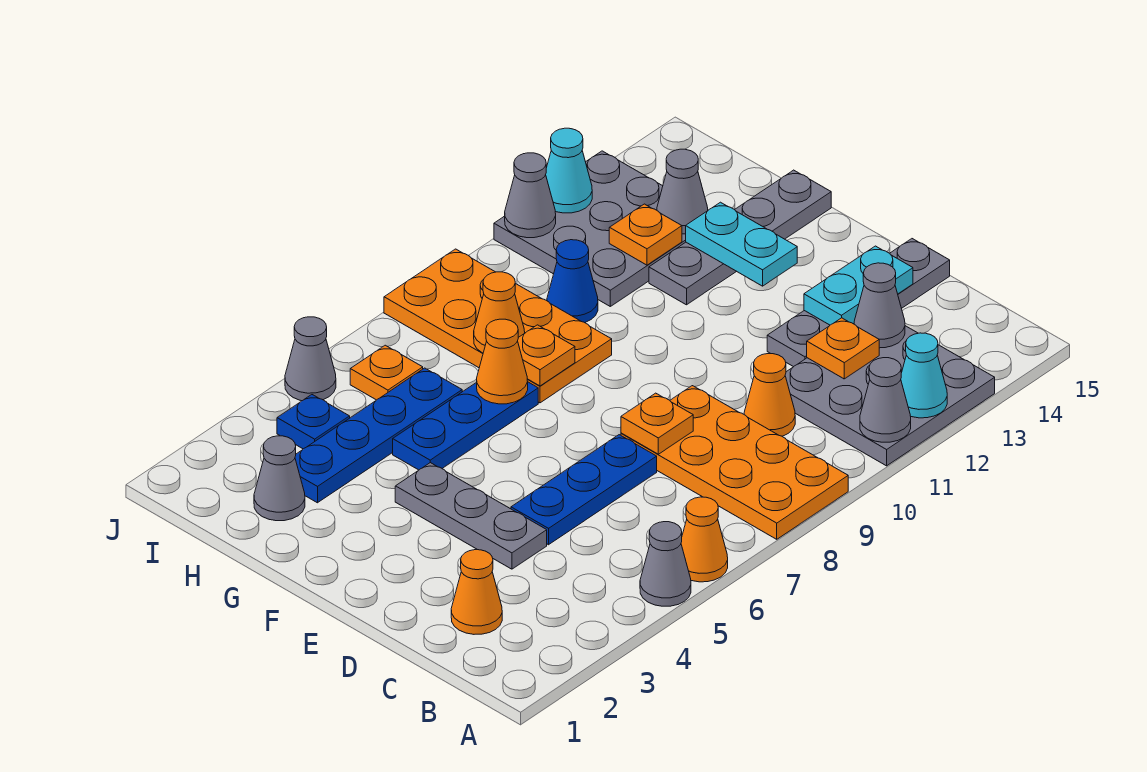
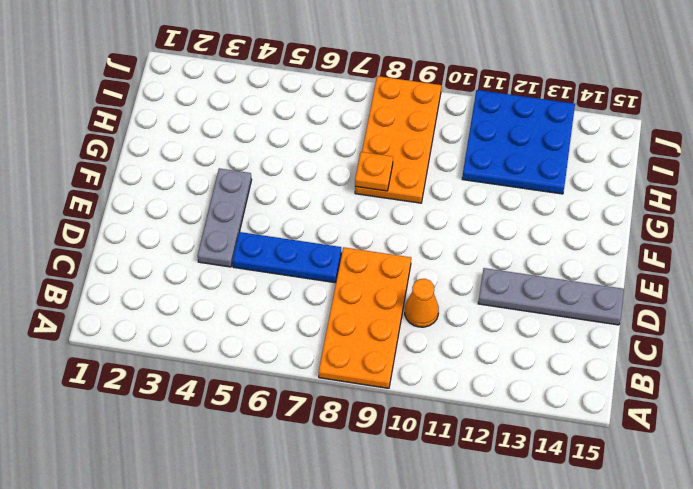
blue plate H11:J13 level 1 -> grey plate H11:J13 level 1
none -> grey cone A5 level 1
none -> orange cone A6 level 1
none -> grey plate A11:C13 level 1
none -> orange cone C2 level 1

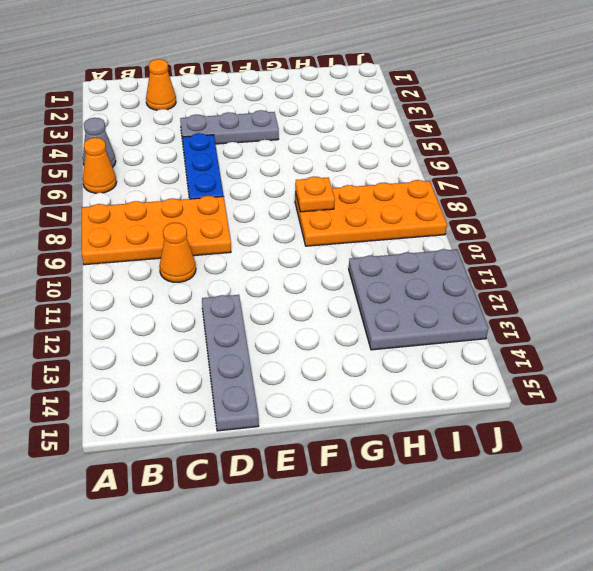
none -> grey plate A11:C13 level 1
none -> blue plate G5:G7 level 1
none -> grey plate G12:G15 level 1
none -> grey cone H2 level 1

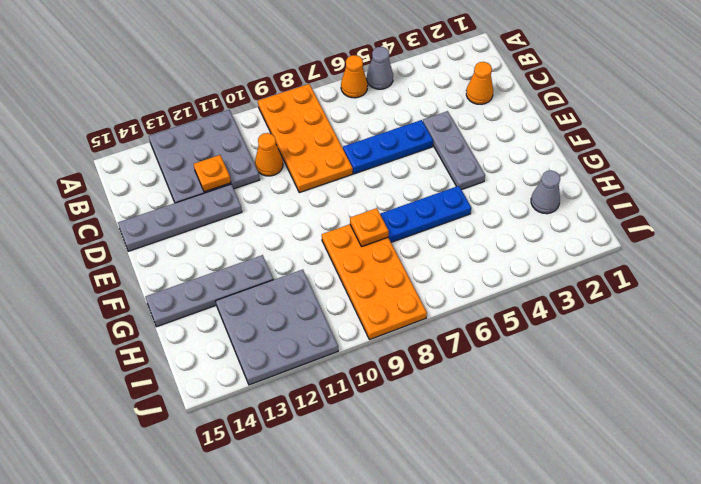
none -> blue plate H3:H6 level 1
none -> blue cone H10 level 1
none -> blue plate I4 level 1
none -> orange plate I6 level 1

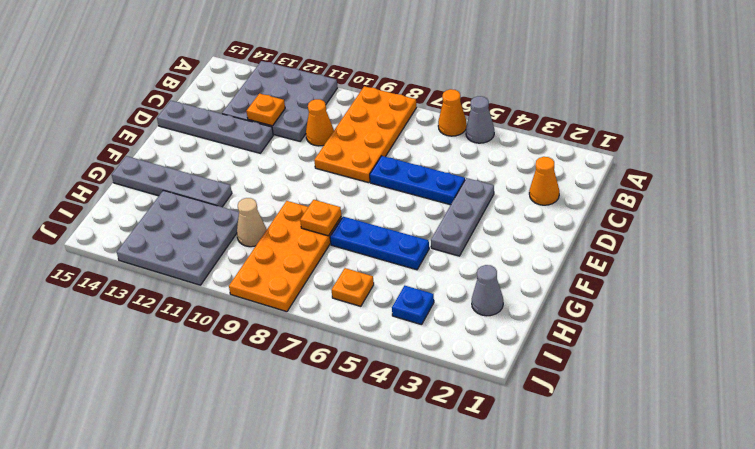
tan cone H10 level 1 -> blue cone H10 level 1
none -> blue plate H3:H6 level 1
none -> grey cone J5 level 1
none -> grey cone A11 level 2
none -> cyan cone A12 level 2

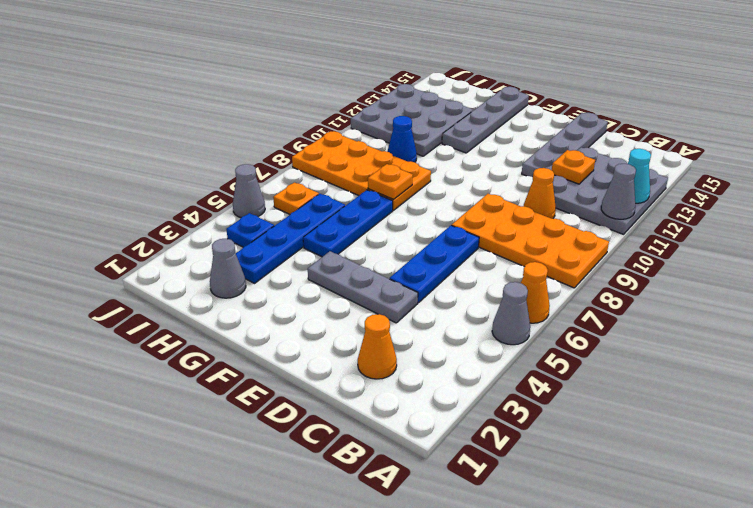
none -> grey cone C13 level 2
none -> orange plate D8 level 2
none -> cyan plate D13:D14 level 2
none -> cyan plate F13:G13 level 2

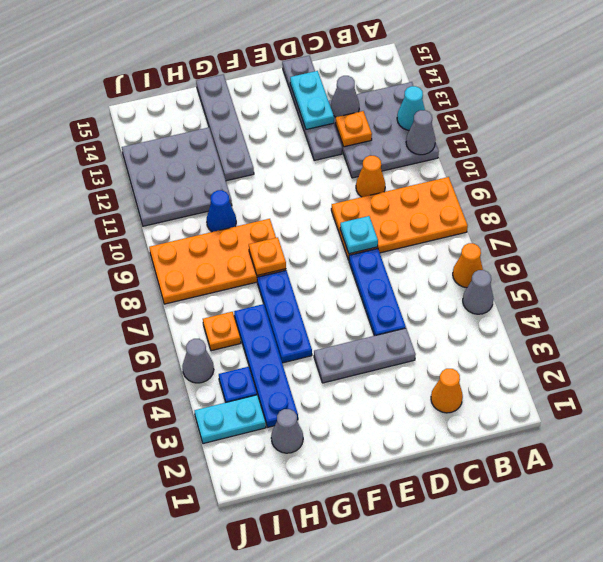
cyan plate D8 level 2 -> orange plate D8 level 2
cyan plate I3:J3 level 1 -> cyan plate F13:G13 level 2
none -> orange cone G7 level 2
none -> orange cone H8 level 2
none -> orange plate H12 level 2
none -> grey cone H13 level 2

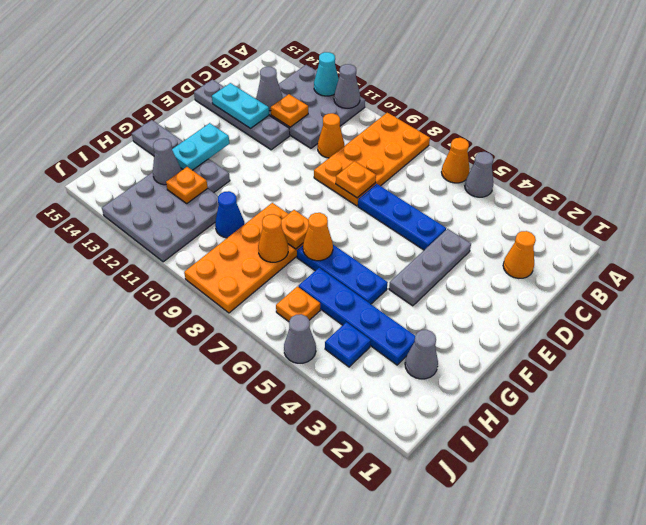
none -> grey cone J11 level 2
none -> cyan cone J12 level 2

